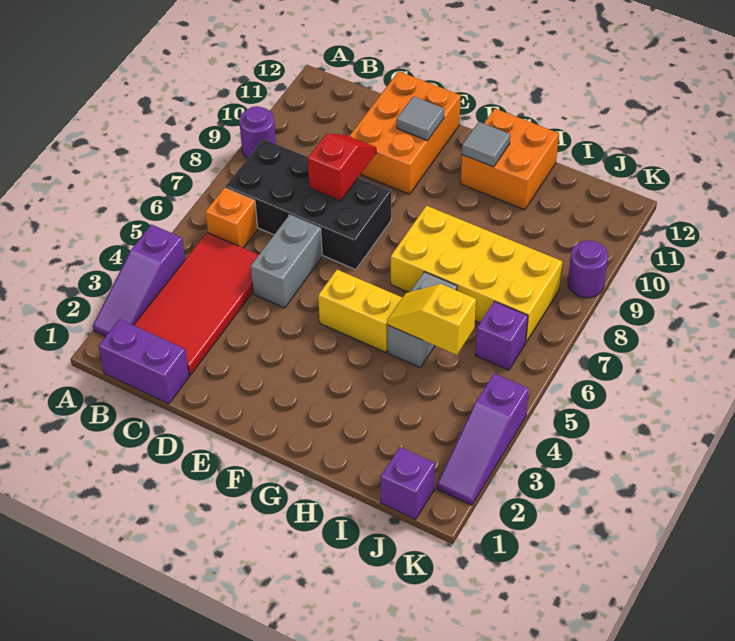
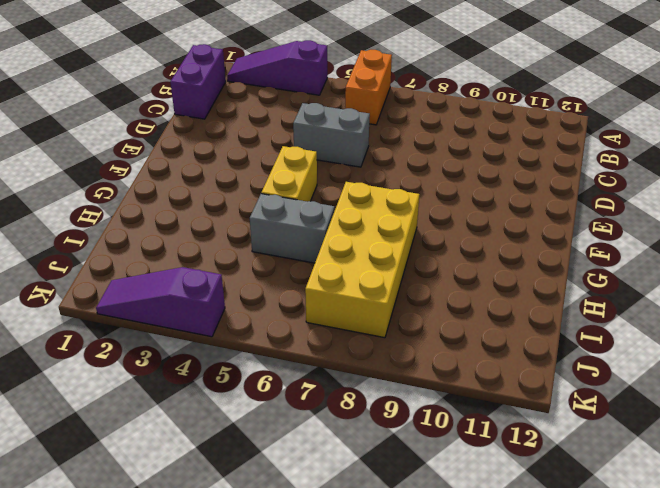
orange brick A6:B6 level 1 -> orange brick B6 level 1
none -> purple round brick A9 level 1
none -> red tile B2:C5 level 1
none -> black brick B7:E8 level 1

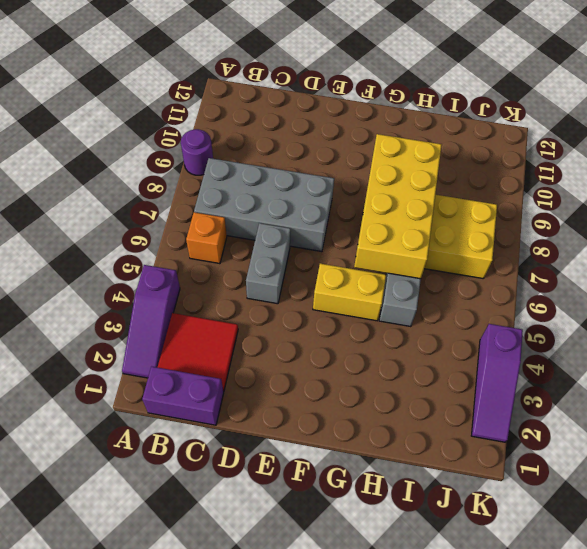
red tile B2:C3 level 1 -> red tile B2:C5 level 1
grey brick B7:E8 level 1 -> black brick B7:E8 level 1
yellow brick G6:H9 level 2 -> none
none -> orange brick D10:E12 level 1
none -> orange brick G11:H12 level 1
none -> purple brick J1 level 1

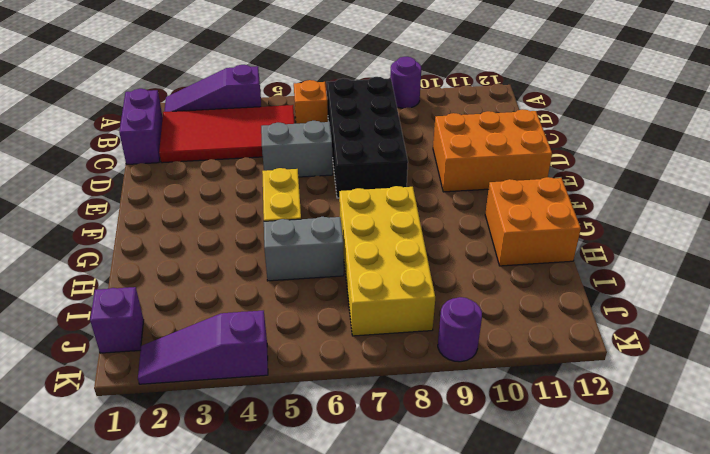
none -> purple brick J6 level 1
none -> red slope D8:D9 level 2 top 8
none -> grey tile E11 level 2

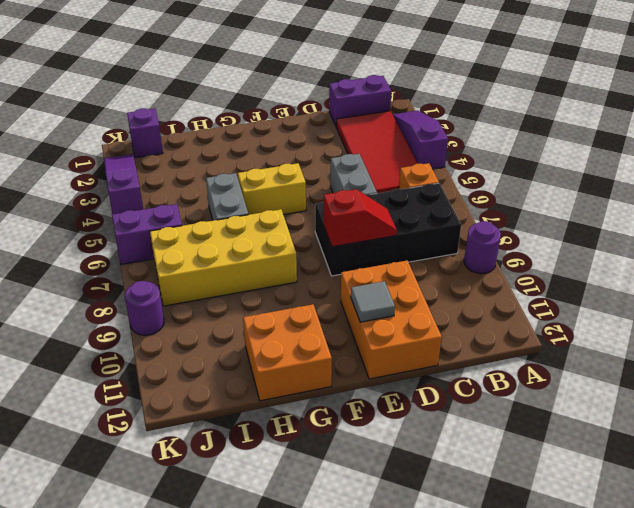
red slope D8:E8 level 2 top E -> red slope D8:D9 level 2 top 8
purple brick J6:K6 level 1 -> purple brick J6 level 1
none -> grey tile G11 level 2
none -> yellow slope H5:I5 level 2 top I

